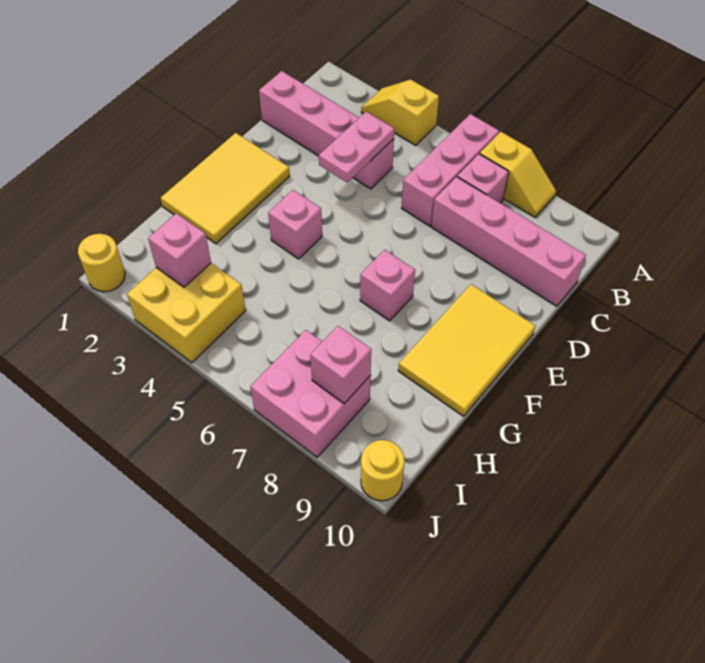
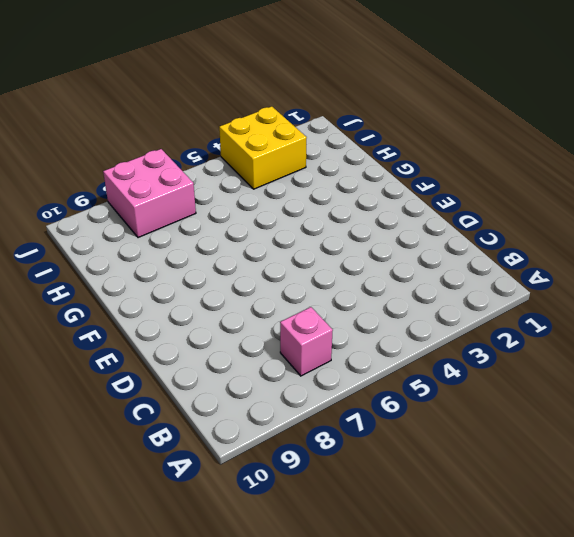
none -> yellow slope A3:A4 level 1 top 4
none -> pink brick A6:C6 level 1
none -> yellow slope A7:A8 level 1 top 7

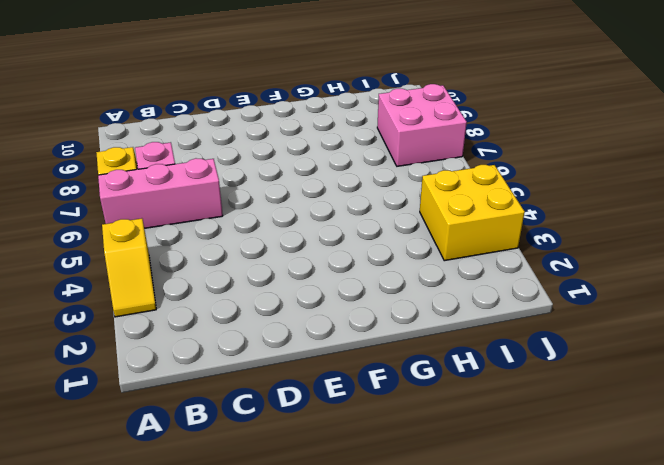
none -> pink brick C1:C4 level 1
none -> pink brick C7:C10 level 1
none -> yellow tile E1:G2 level 1

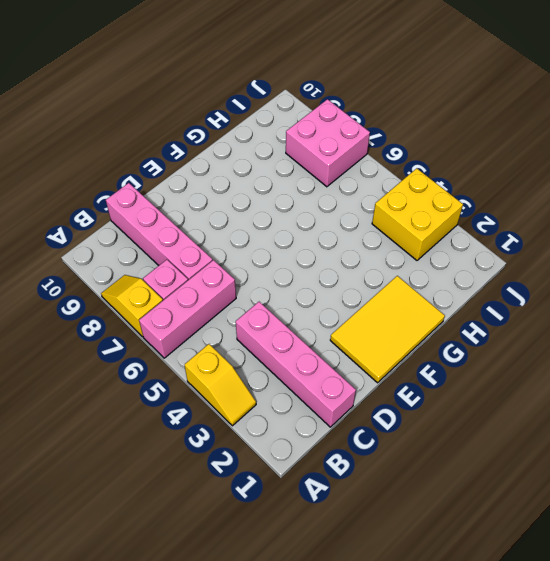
none -> yellow tile E9:G10 level 1
none -> pink brick F4 level 1
none -> pink brick F7 level 1

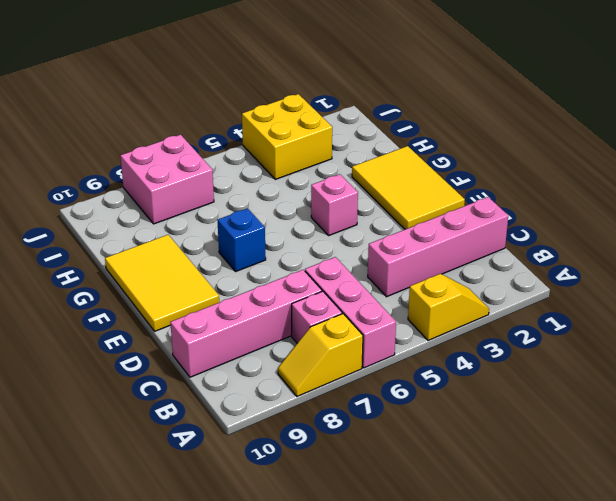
blue brick F7 level 1 -> pink brick F7 level 1
none -> yellow round brick J1 level 1
none -> yellow round brick J10 level 1
none -> pink plate C4:D4 level 2

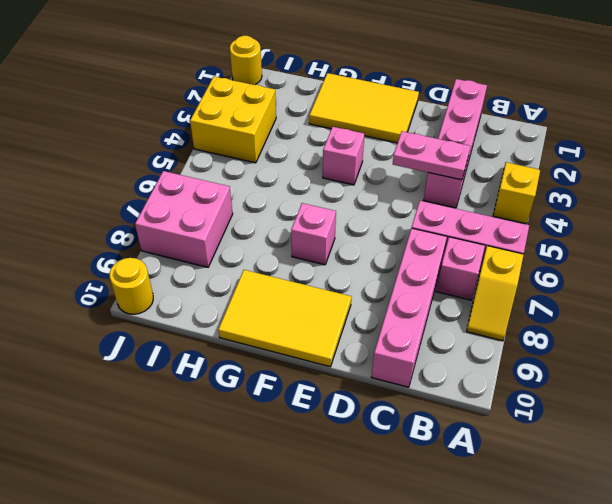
none -> pink brick I3 level 2
none -> pink brick I8 level 2

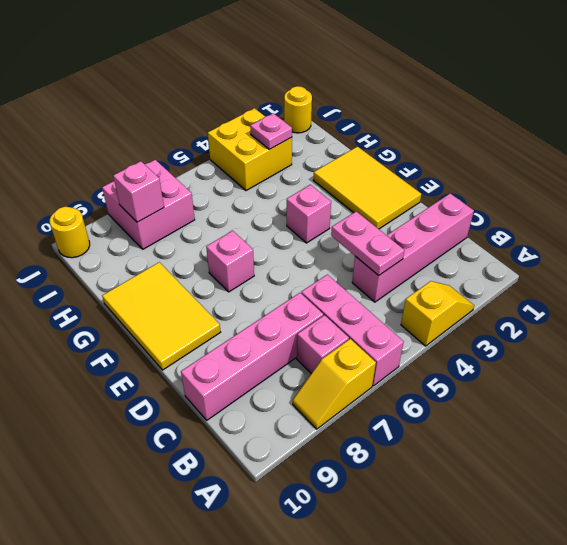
pink plate I3 level 2 -> pink brick I3 level 2

